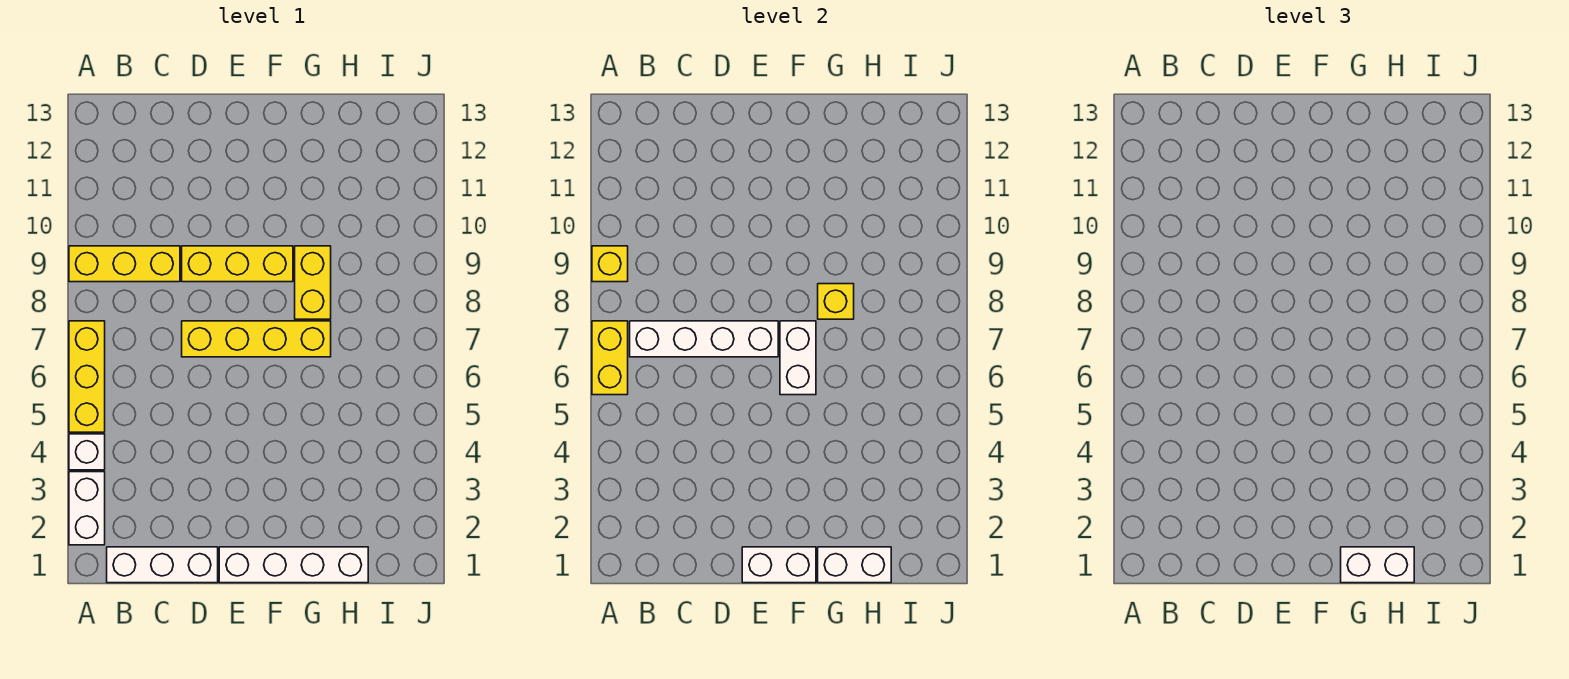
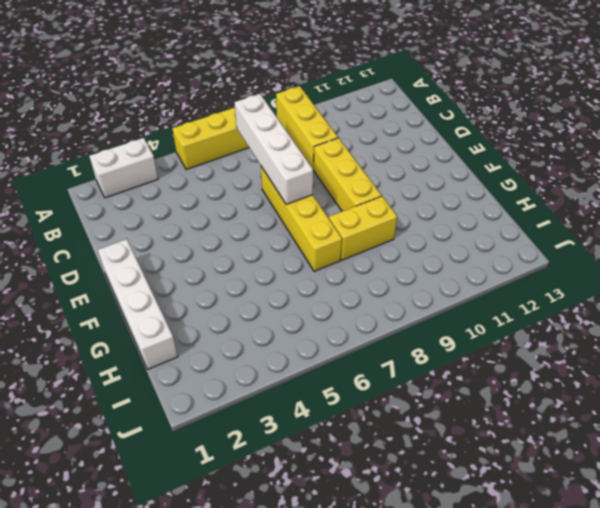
none -> white brick A4 level 1
none -> white brick B1:D1 level 1
none -> yellow brick A6:A7 level 2

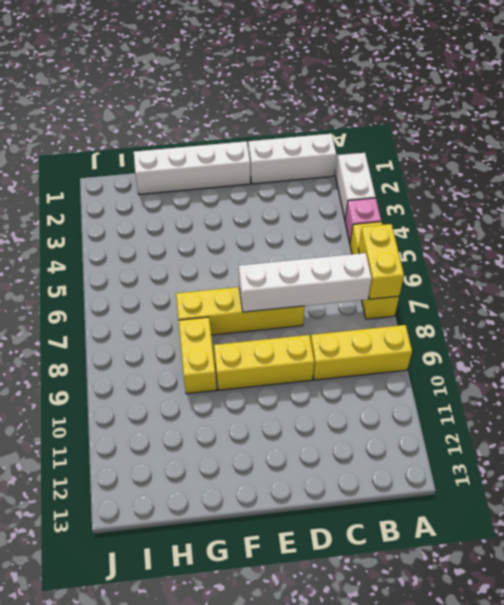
pink brick A4 level 1 -> white brick A4 level 1
none -> yellow brick A9 level 2
none -> white brick E1:F1 level 2
none -> white brick F6:F7 level 2

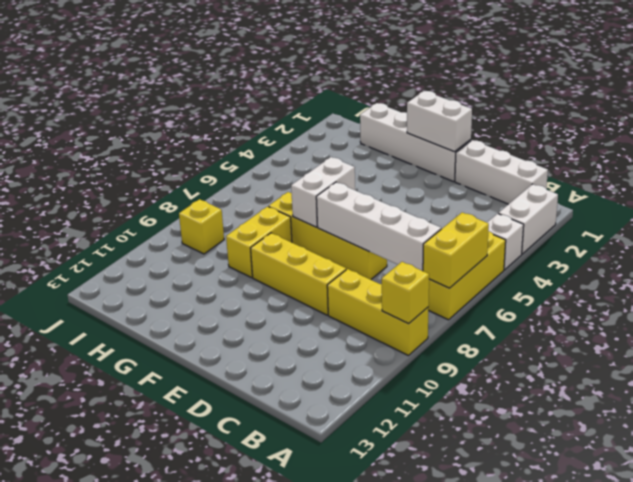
yellow brick I9 level 1 -> yellow brick G8 level 2
none -> white brick G1:H1 level 2
none -> white brick G1:H1 level 3

